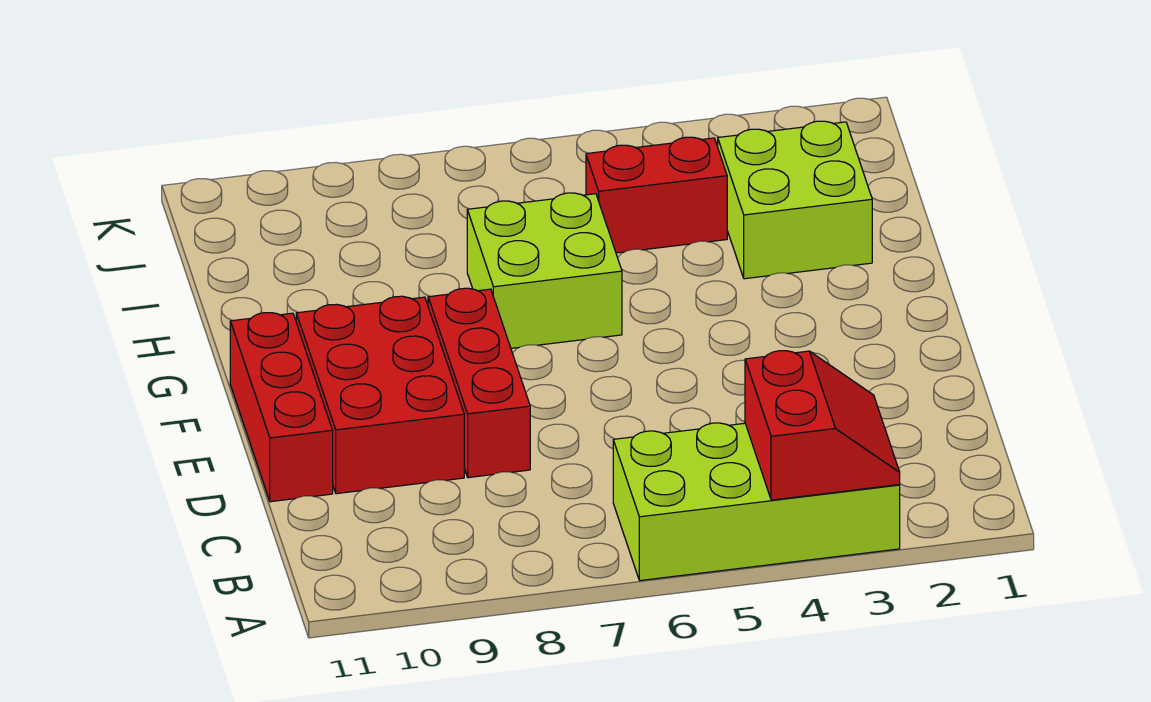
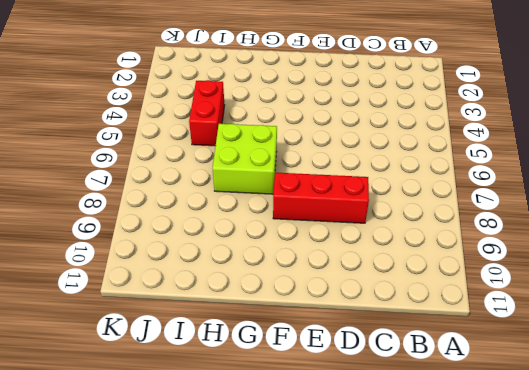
none -> lime brick A3:B6 level 1
none -> red brick D9:F10 level 1

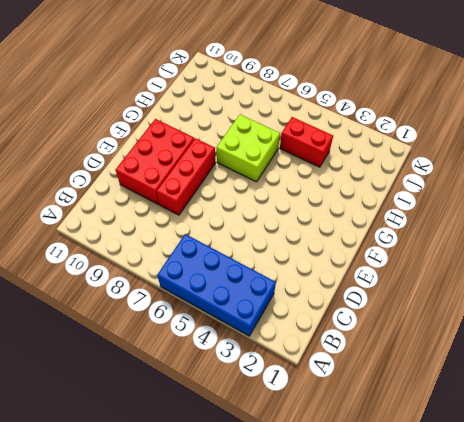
blue brick A3:B6 level 1 -> lime brick A3:B6 level 1
none -> red brick D11:F11 level 1
none -> lime brick H2:I3 level 1

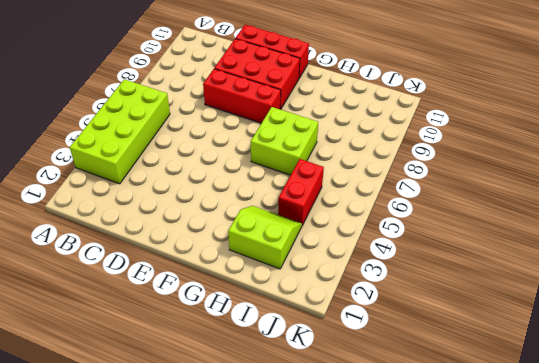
lime slope H2:I3 level 1 top 2 -> lime brick H2:I3 level 1
none -> red slope A3:B4 level 2 top 4

